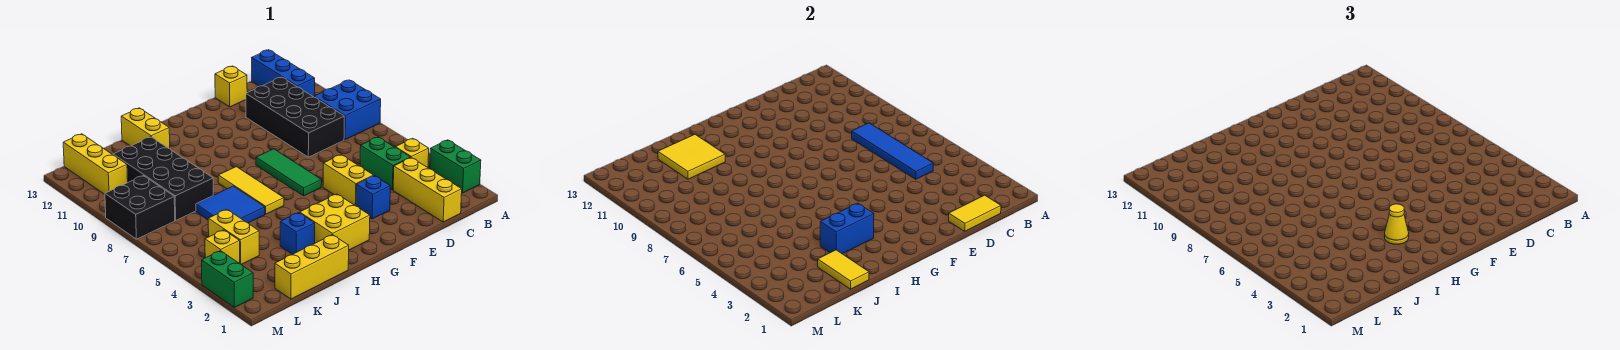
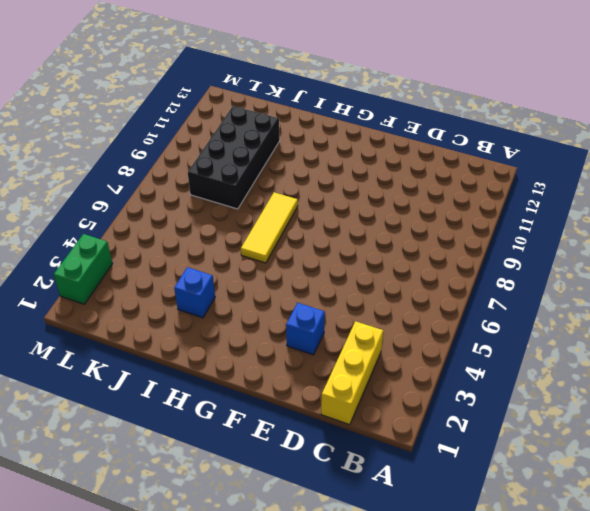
none -> green brick A2:A3 level 1
none -> blue brick A8:B9 level 1
none -> yellow brick B4 level 1

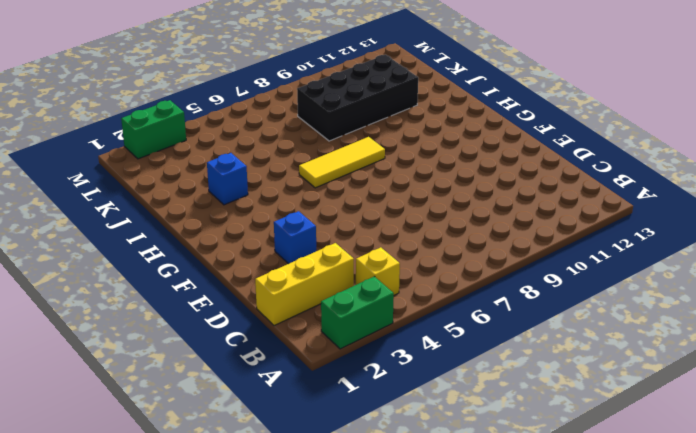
none -> blue brick A8:B9 level 1
none -> blue brick B11:B13 level 1
none -> green brick C4:C5 level 1

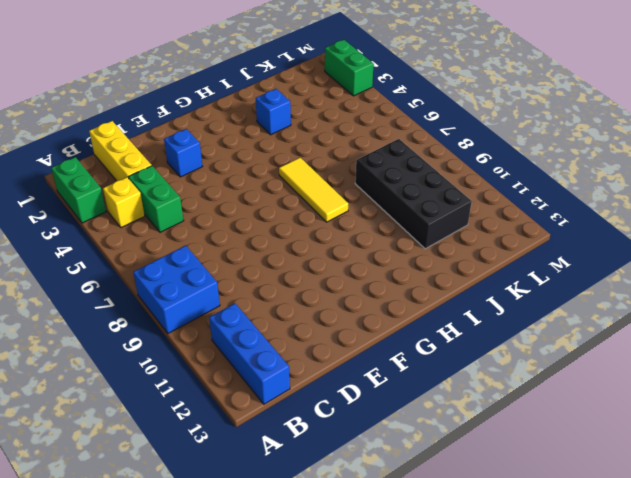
none -> black brick C8:D11 level 1
none -> yellow brick D13 level 1
none -> yellow brick E4:E5 level 1

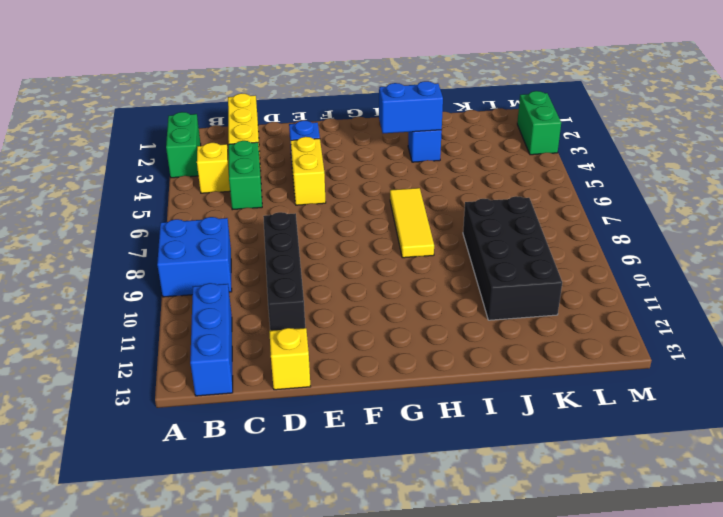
black brick D8:D11 level 1 -> black brick C8:D11 level 1
none -> green tile F6:F8 level 1
none -> yellow brick G2:H3 level 1
none -> yellow brick I1:K1 level 1

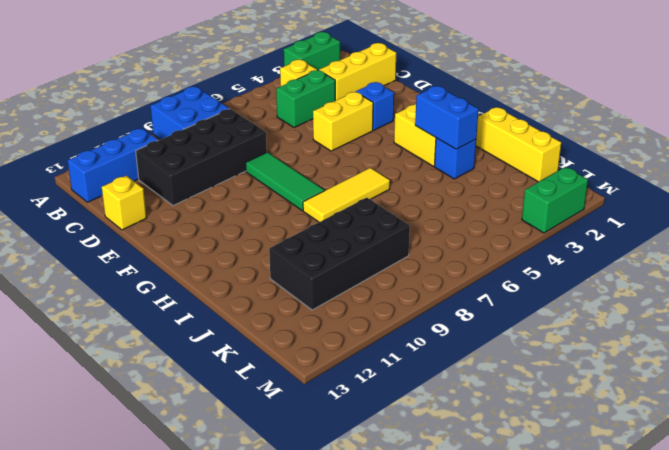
green tile E8:G8 level 1 -> green tile F6:F8 level 1
none -> blue tile I6:J7 level 1
none -> yellow brick I12:I13 level 1
none -> yellow brick K4:K5 level 1

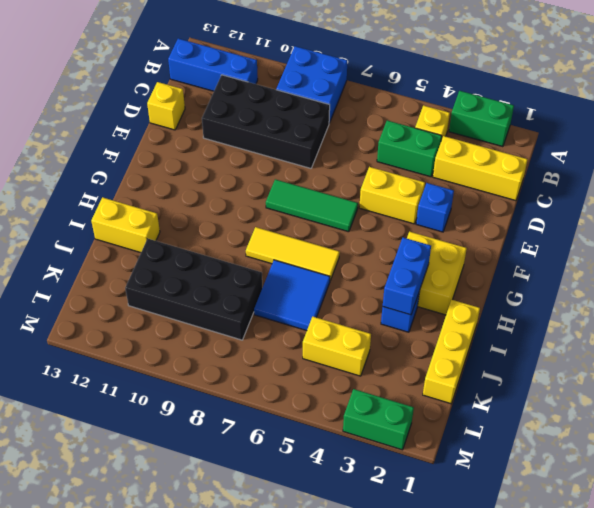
none -> yellow brick L4 level 1
none -> black brick L8:M9 level 1
none -> yellow brick L11:L13 level 1

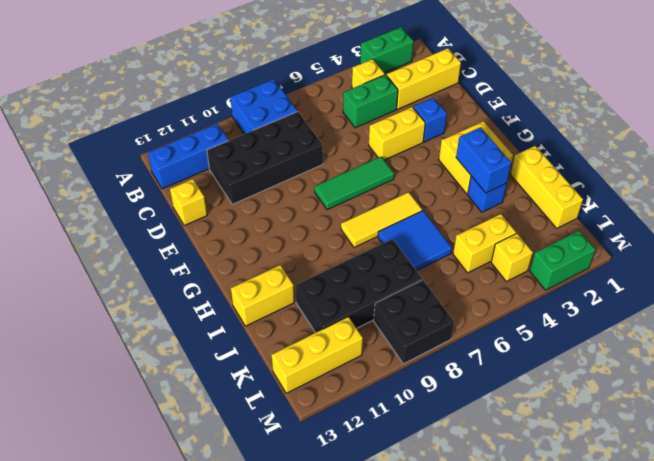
none -> yellow tile C1:D1 level 2
none -> blue tile C5:C8 level 2
none -> yellow tile I11:J12 level 2

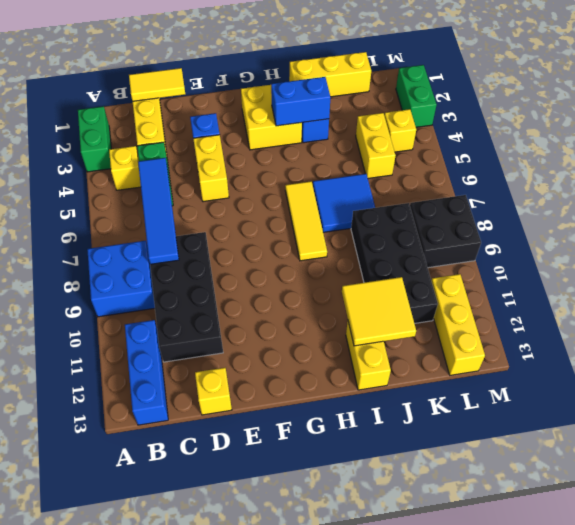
none -> green tile F6:F8 level 1
none -> yellow tile J1:J2 level 2
none -> yellow cone H3 level 3

